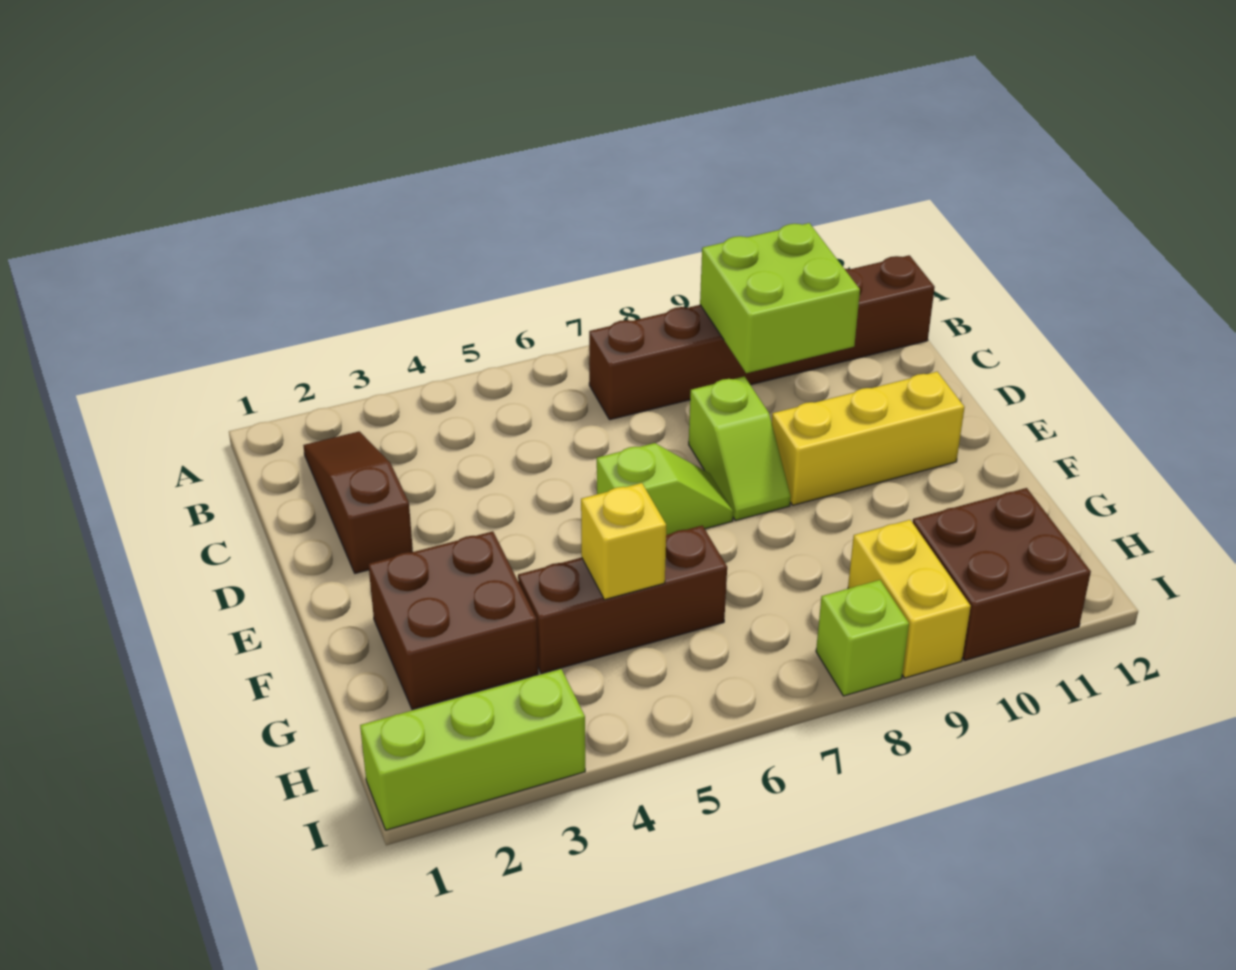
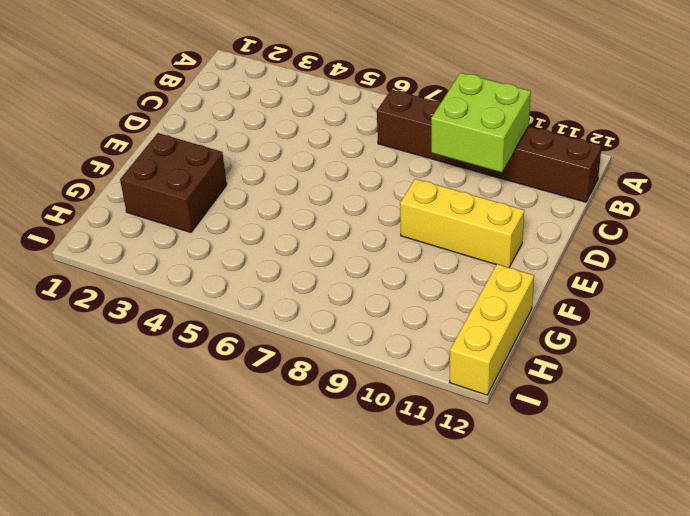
yellow brick G12:I12 level 1 -> none
none -> brown slope B2:D2 level 1 top D
none -> lime slope D8:E8 level 1 top D
none -> lime slope E6:E7 level 1 top 6

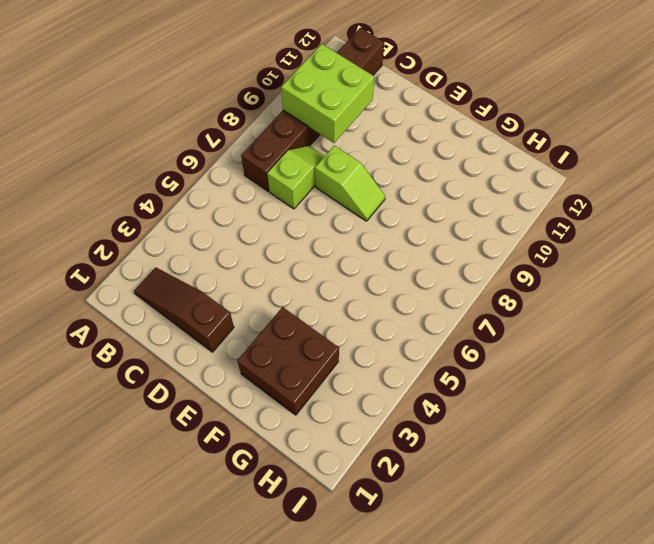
lime slope C7:C8 level 1 top 7 -> lime slope E6:E7 level 1 top 6
none -> yellow brick E9:E11 level 1
none -> brown brick G4:G6 level 1
none -> yellow brick H9:I9 level 1

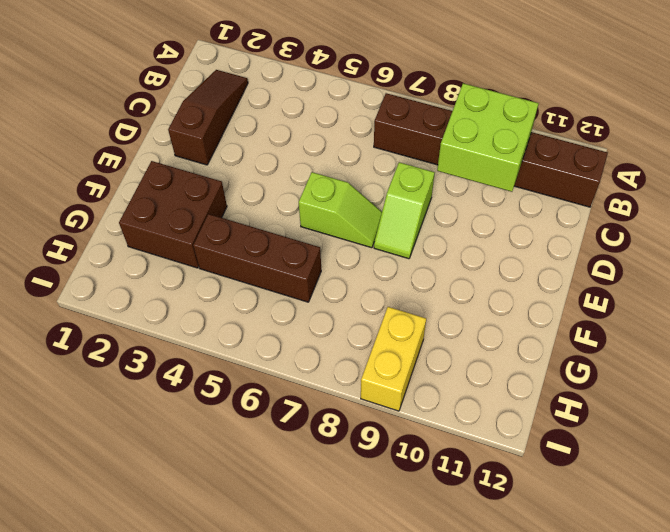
none -> yellow brick E9:E11 level 1
none -> brown brick H10:I11 level 1
none -> lime brick I1:I3 level 1

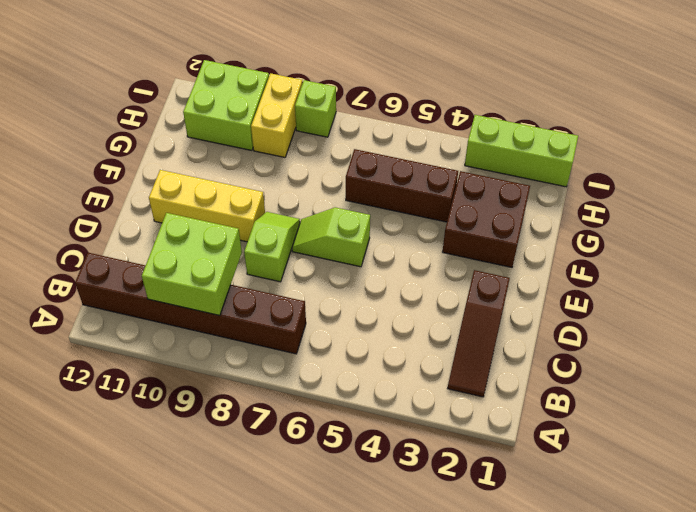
lime brick H10:I11 level 1 -> brown brick H10:I11 level 1
none -> yellow brick G5 level 2

